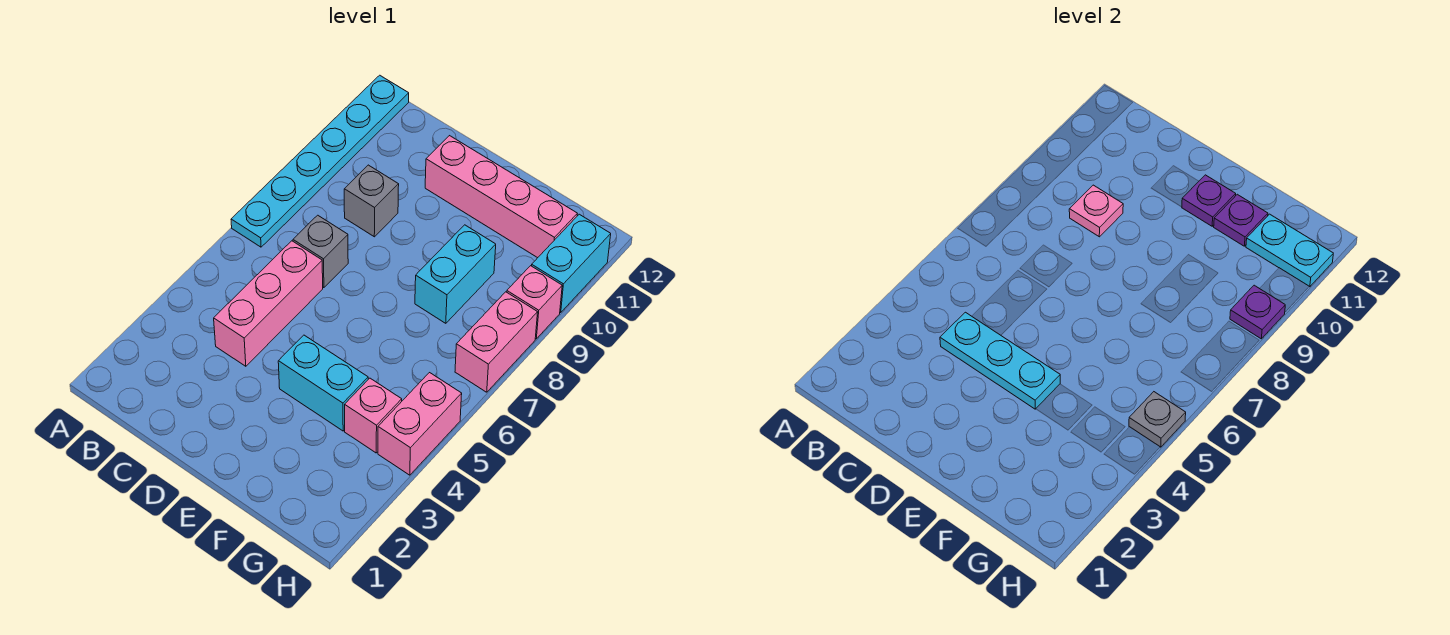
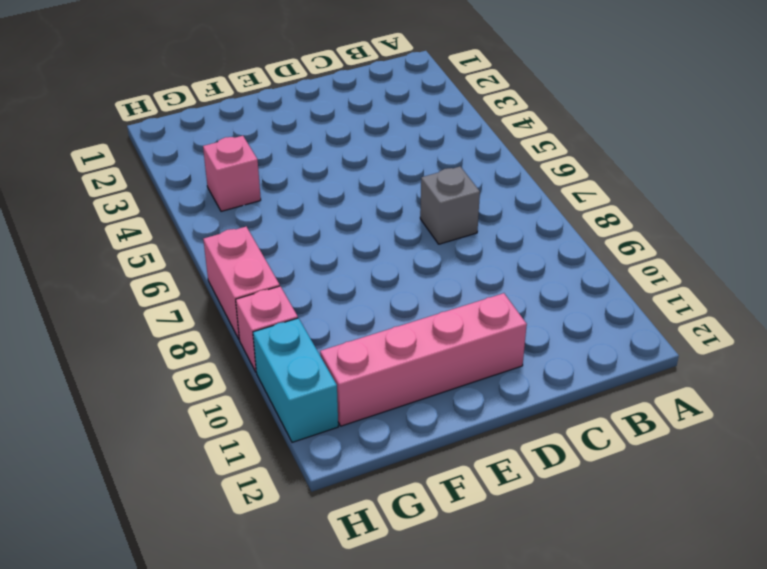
none -> cyan plate A7:A12 level 1
none -> pink brick C4:C6 level 1
none -> grey brick C9 level 1

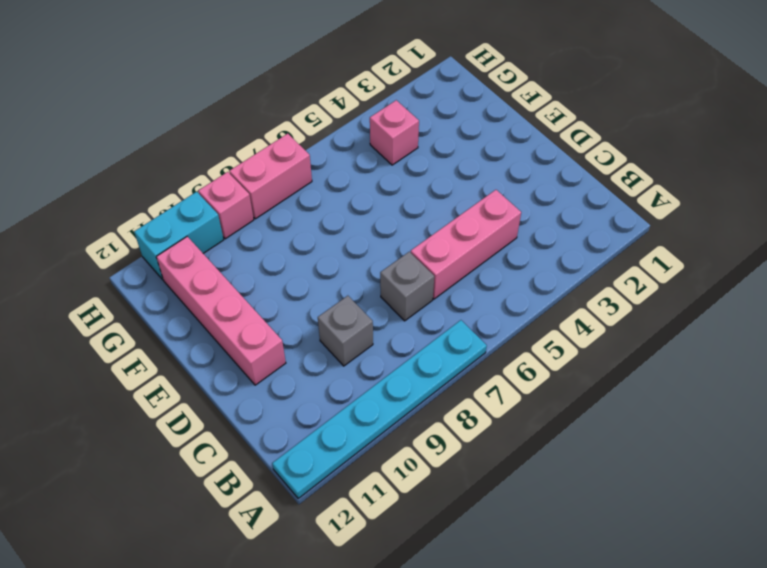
none -> cyan brick E4:F4 level 1
none -> cyan brick F8:F9 level 1
none -> pink brick H4:H5 level 1

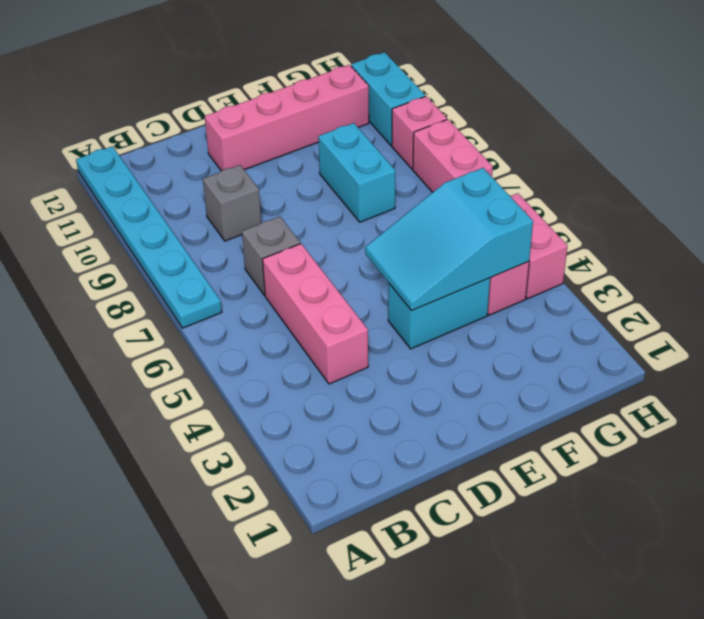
cyan slope E4:G5 level 2 top G -> cyan plate C4:E4 level 2
none -> pink plate C9 level 2
none -> purple plate E11 level 2
none -> purple plate F11 level 2

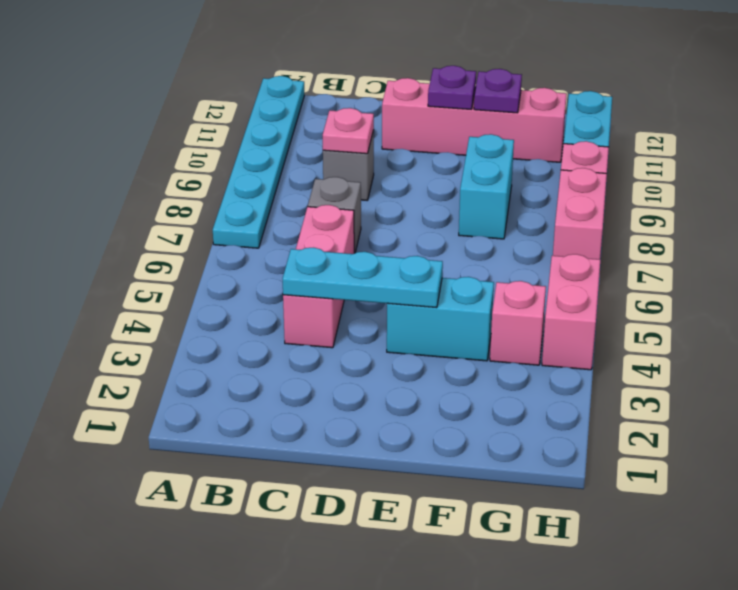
none -> cyan plate G11:H11 level 2
none -> grey plate H5 level 2
none -> purple plate H9 level 2

